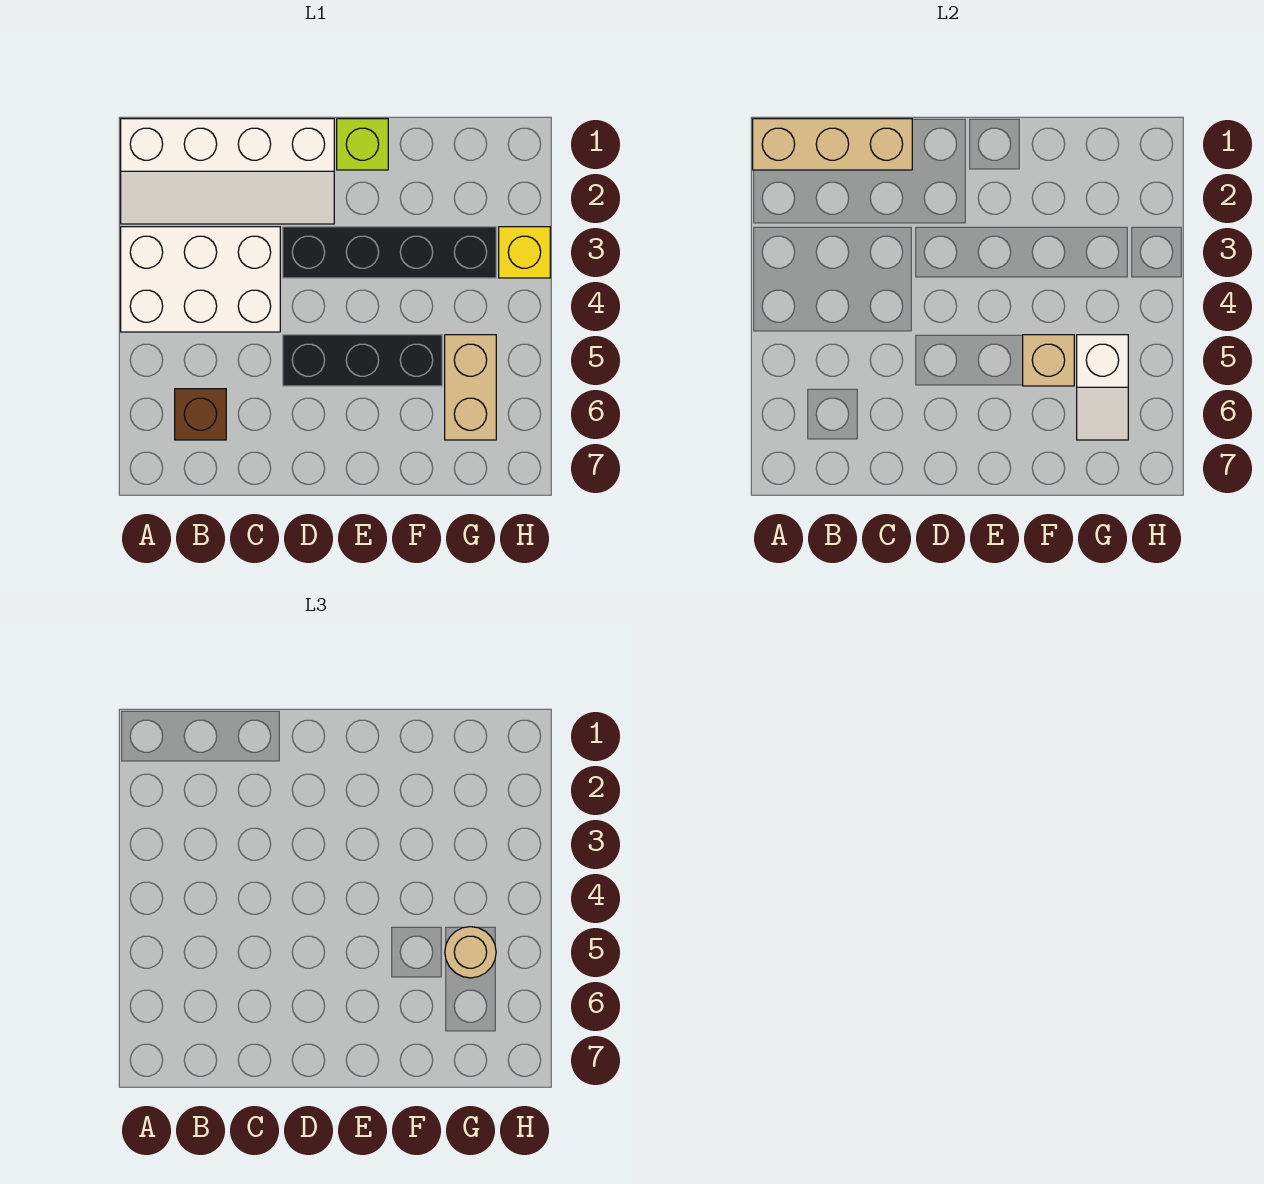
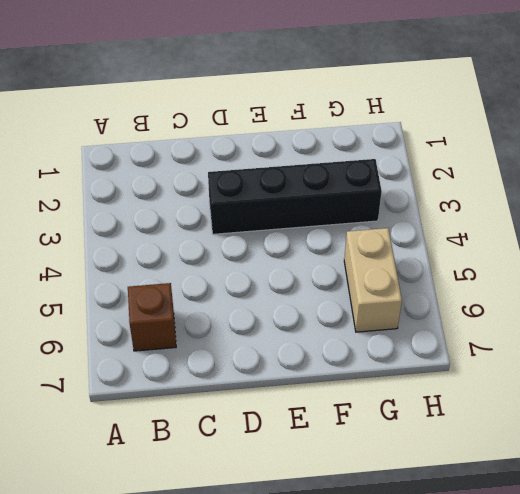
none -> white slope A1:D2 level 1 top 1
none -> white brick A3:C4 level 1
none -> black brick D5:F5 level 1

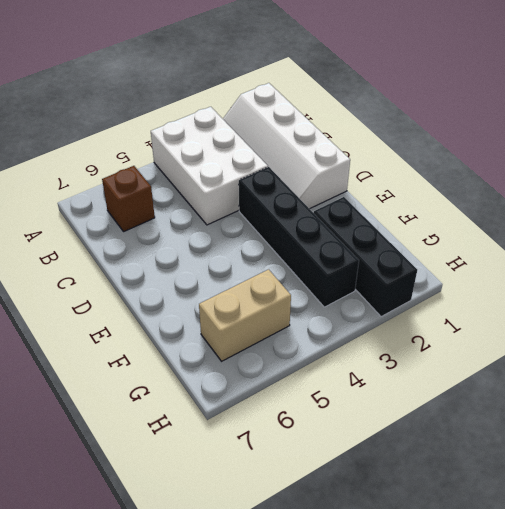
black brick F2:H2 level 1 -> black brick D5:F5 level 1
none -> lime brick E1 level 1
none -> yellow brick H3 level 1
none -> tan brick A1:C1 level 2

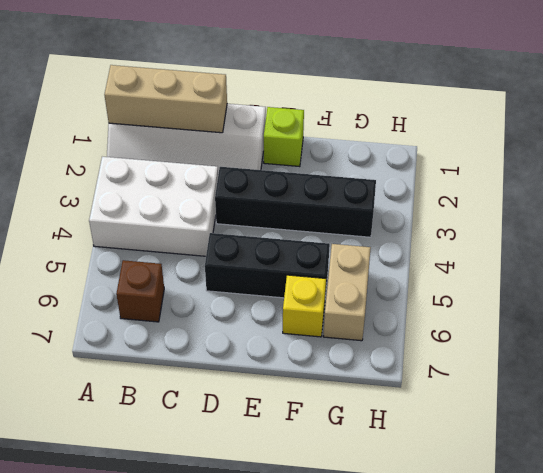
yellow brick F6 level 1 -> yellow brick H3 level 1
none -> tan brick F5 level 2
none -> white slope G5:G6 level 2 top 5
none -> tan round brick G5 level 3

